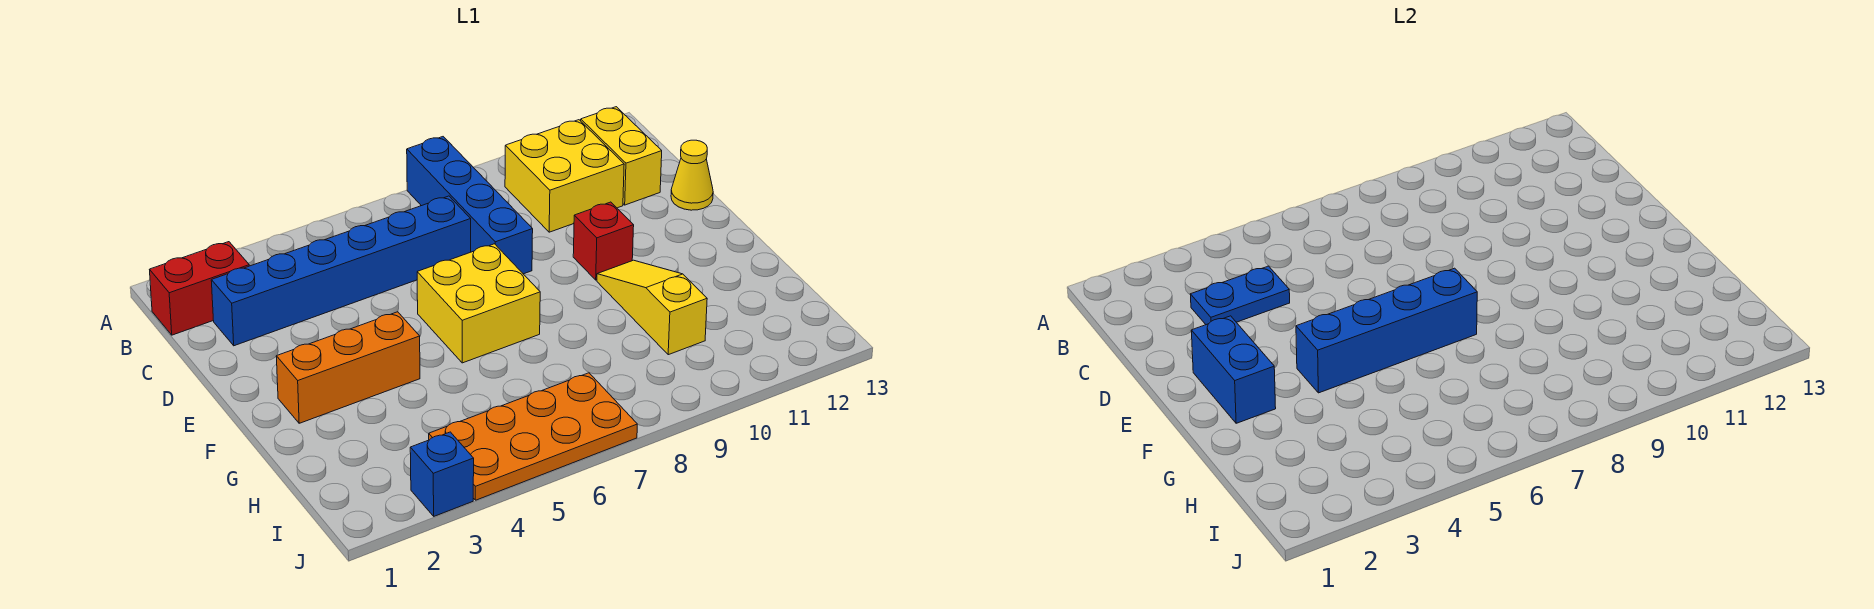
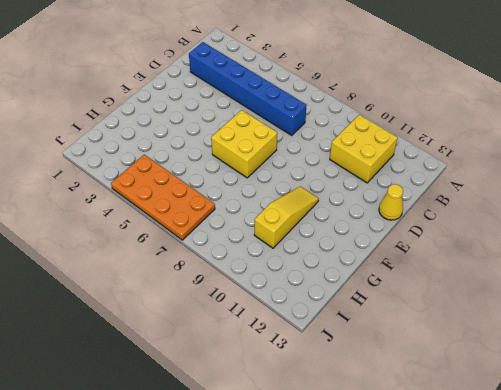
none -> blue brick A8:D8 level 1
none -> red brick B1:B2 level 1
none -> yellow brick B12:C12 level 1

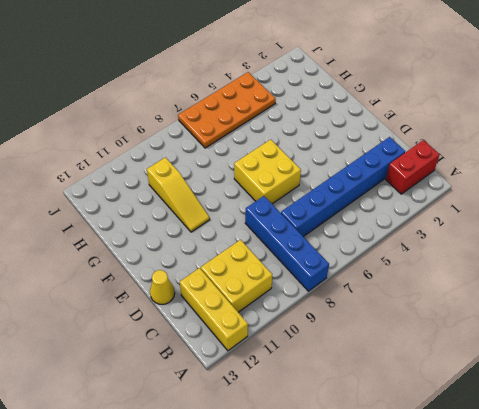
yellow brick A12:C12 level 1 -> yellow brick B12:C12 level 1
none -> red brick E10 level 1
none -> orange brick F2:F4 level 1
none -> blue brick J3 level 1

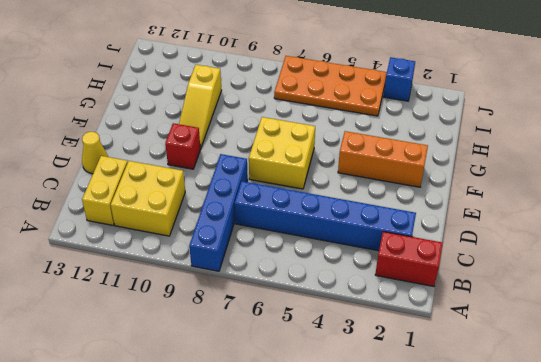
none -> blue plate C3:C4 level 2
none -> blue brick E2:F2 level 2
none -> blue brick F4:F7 level 2

